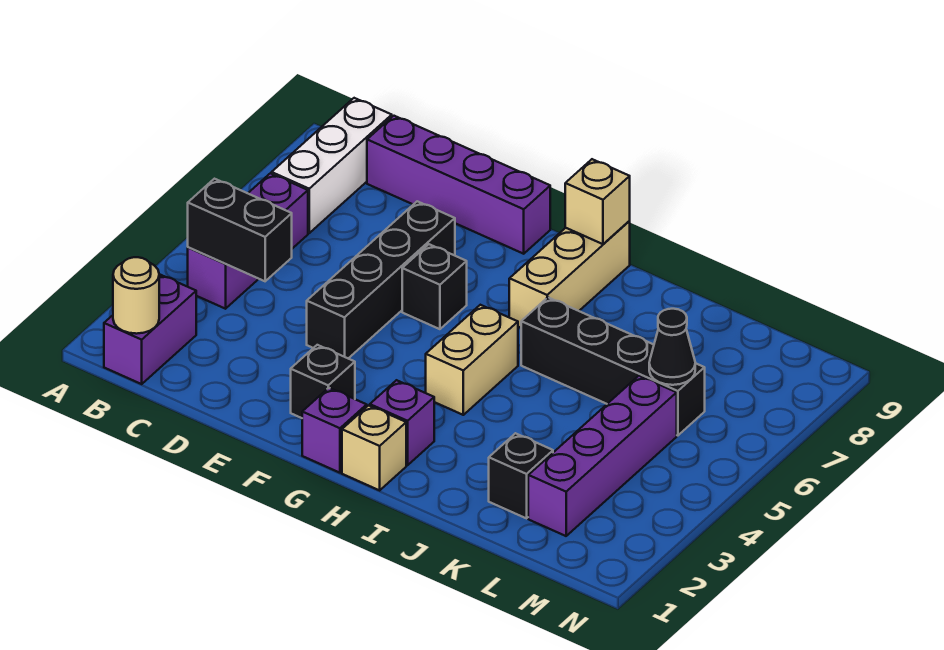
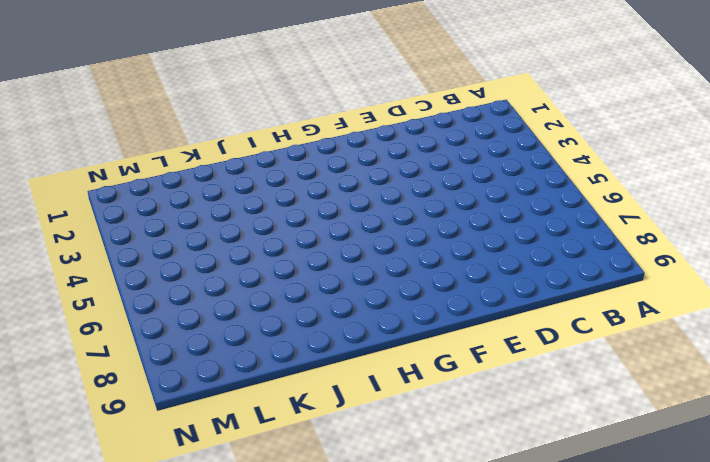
none -> purple brick B1:B2 level 1
none -> purple brick B4:B6 level 1
none -> white brick B7:B9 level 1

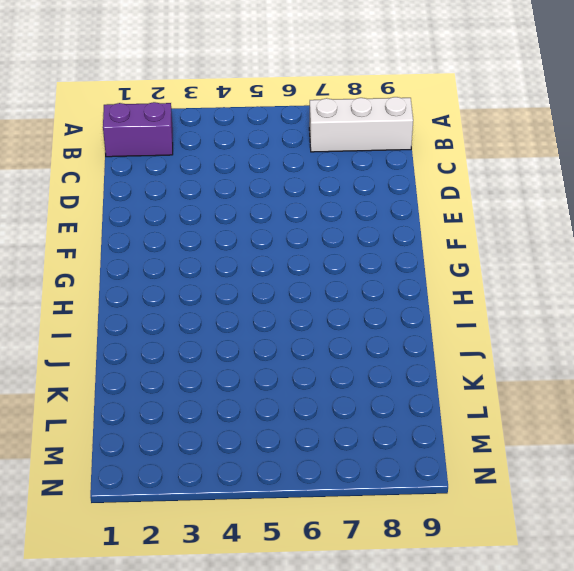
none -> purple brick B4:B6 level 1
none -> purple brick C9:F9 level 1
none -> black brick E4:E7 level 1

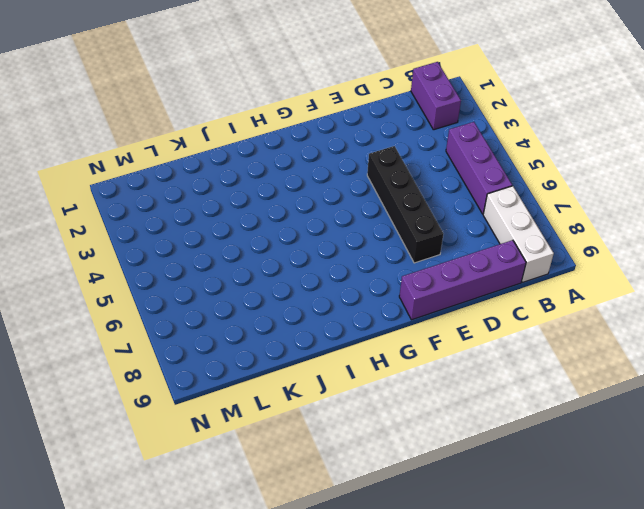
none -> black brick F2 level 1
none -> black brick F6 level 1
none -> purple brick G1 level 1

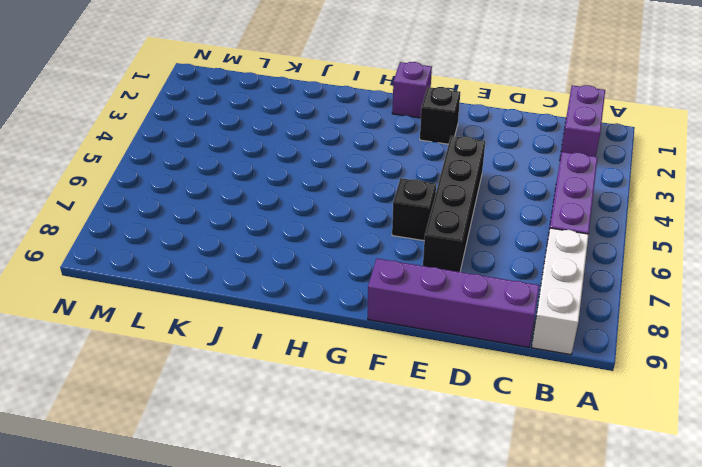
none -> tan brick H1 level 1
none -> purple brick H2 level 1
none -> tan brick H4:H5 level 1

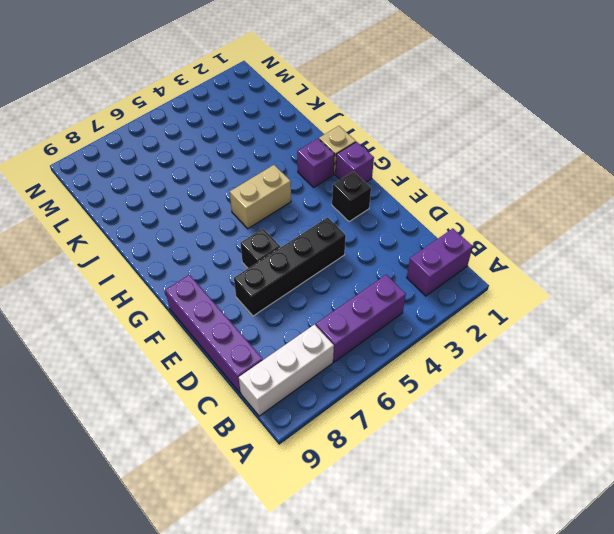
none -> tan brick H7:H9 level 1
none -> black brick I6:L6 level 1
none -> black brick K2 level 1

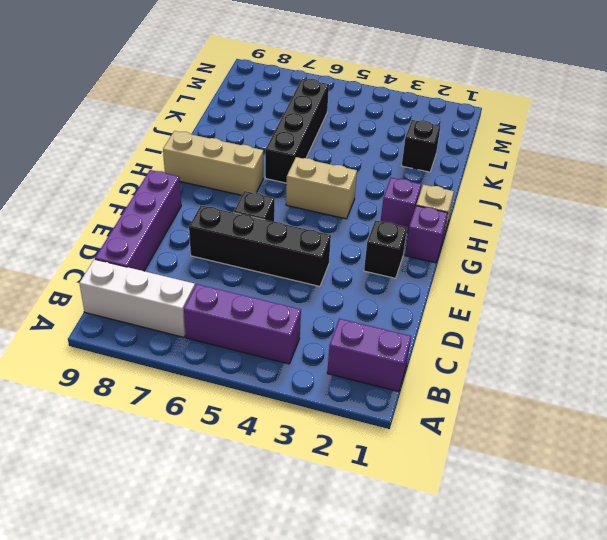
none -> purple brick L2:L5 level 1
none -> tan round brick B1 level 2
none -> black brick B4:C4 level 2

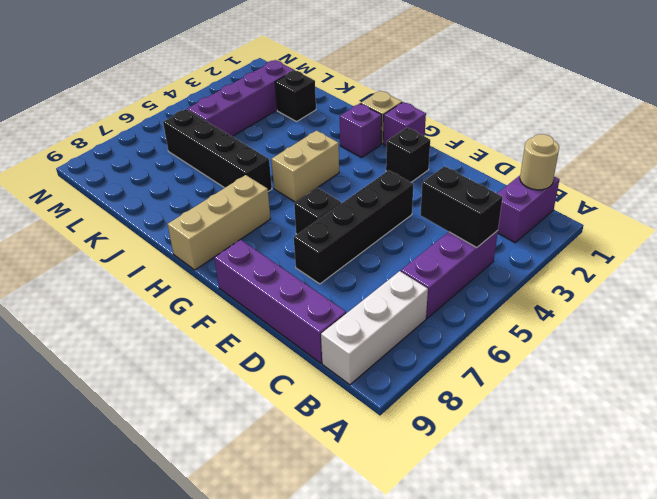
none -> tan brick H9 level 2
none -> black cone L6 level 2

